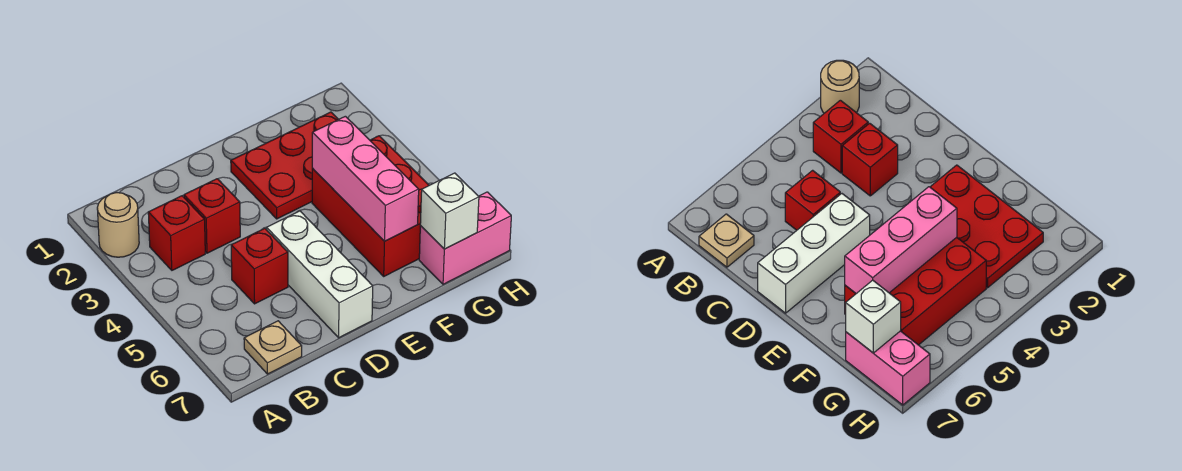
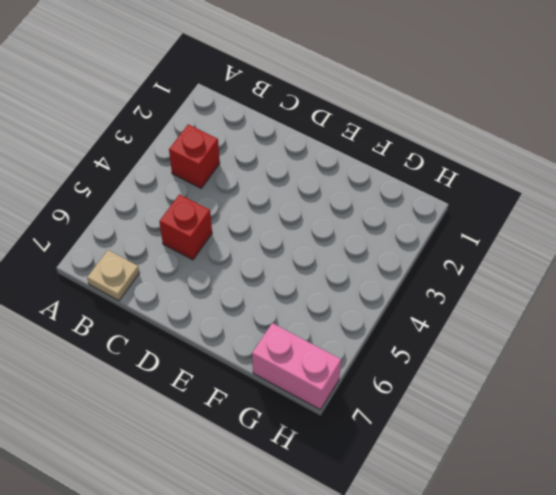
none -> tan round brick A2 level 1
none -> red brick C3 level 1

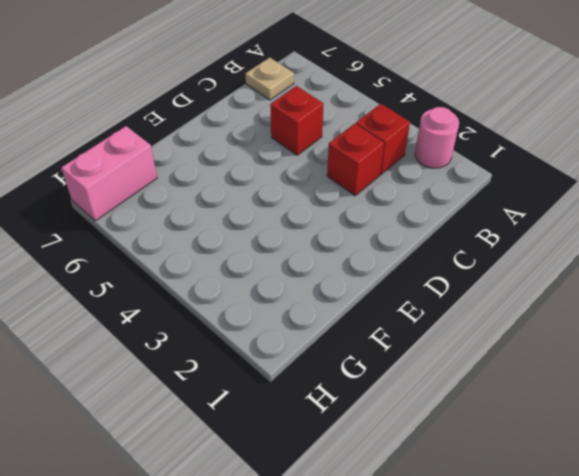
pink round brick A2 level 1 -> tan round brick A2 level 1
none -> white brick D5:D7 level 1
none -> red plate E2:G3 level 1

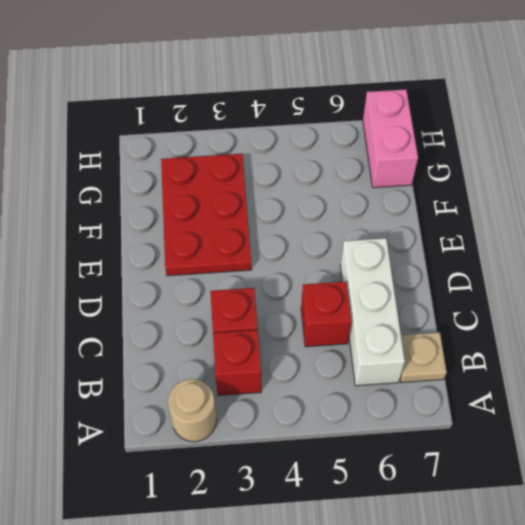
white brick B6:D6 level 1 -> white brick D5:D7 level 1
none -> red brick F4:G6 level 1
none -> pink brick F4:F6 level 2

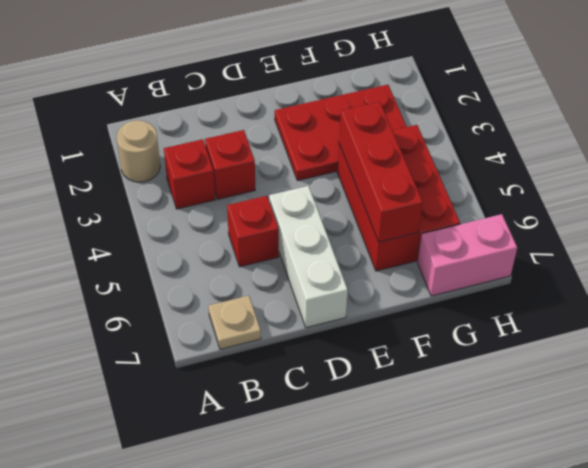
red brick F4:F6 level 2 -> pink brick F4:F6 level 2
none -> white brick G7 level 2

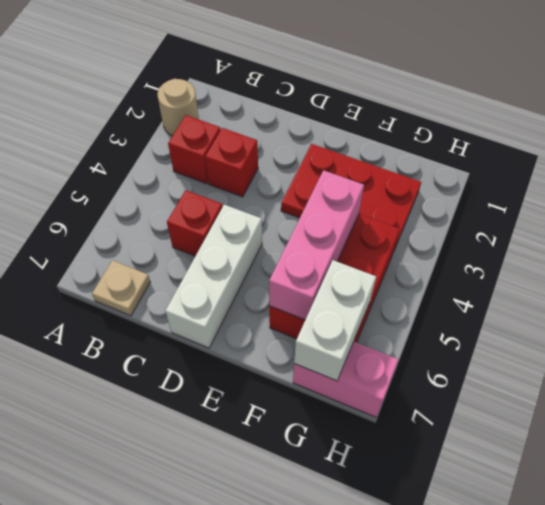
white brick G6:G7 level 2 -> white brick G7 level 2

